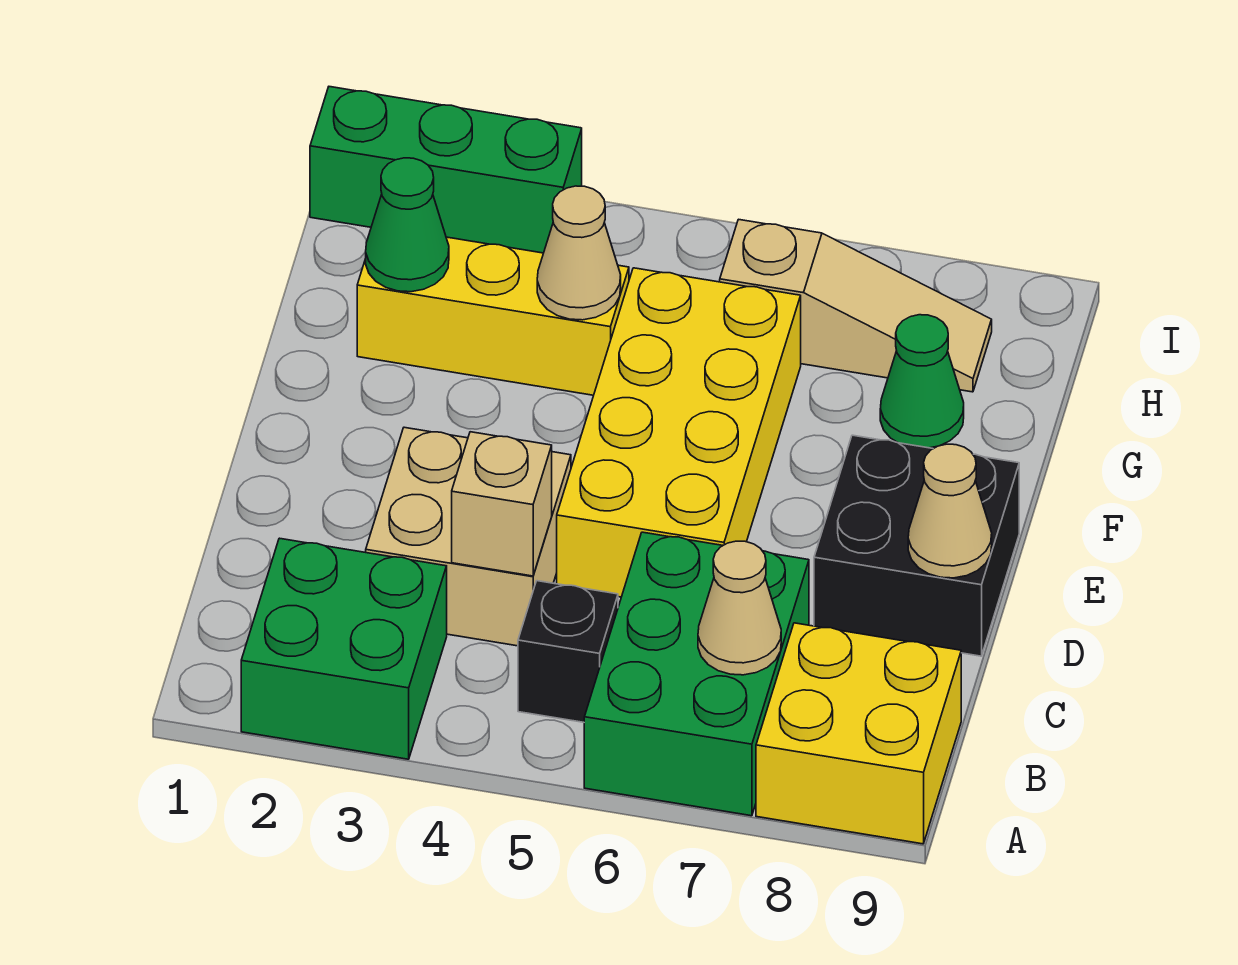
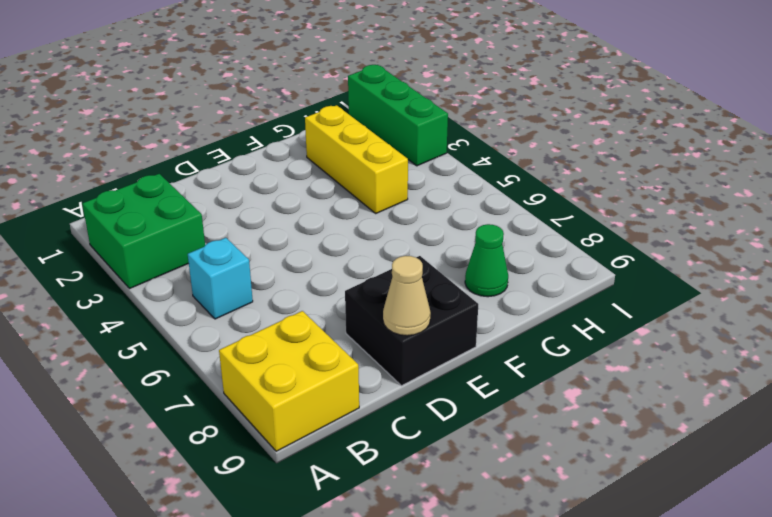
cyan brick B5 level 1 -> black brick B5 level 1
none -> green brick A6:C7 level 1
none -> tan brick C3:D4 level 1
none -> yellow brick D5:G6 level 1

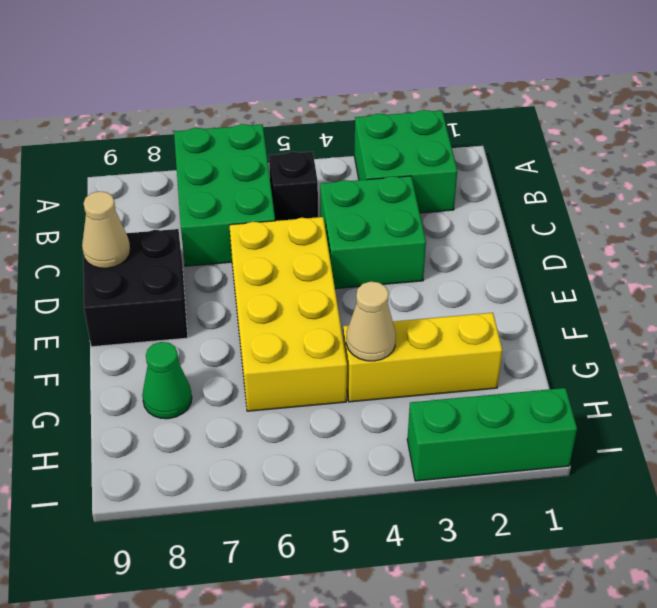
green brick C3:D4 level 1 -> tan brick C3:D4 level 1
none -> yellow brick A8:B9 level 1
none -> tan slope H6:H8 level 1 top 6
none -> tan cone B7 level 2

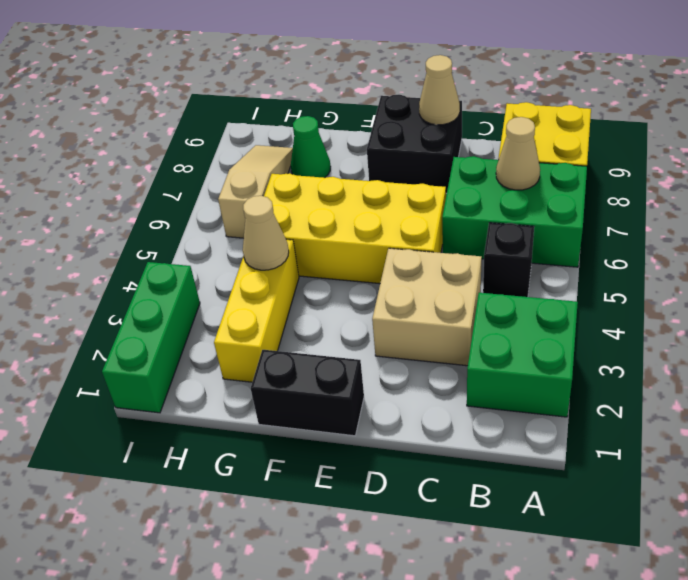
black brick E1:F1 level 1 -> none
none -> tan brick C4 level 2
none -> green cone G2 level 2

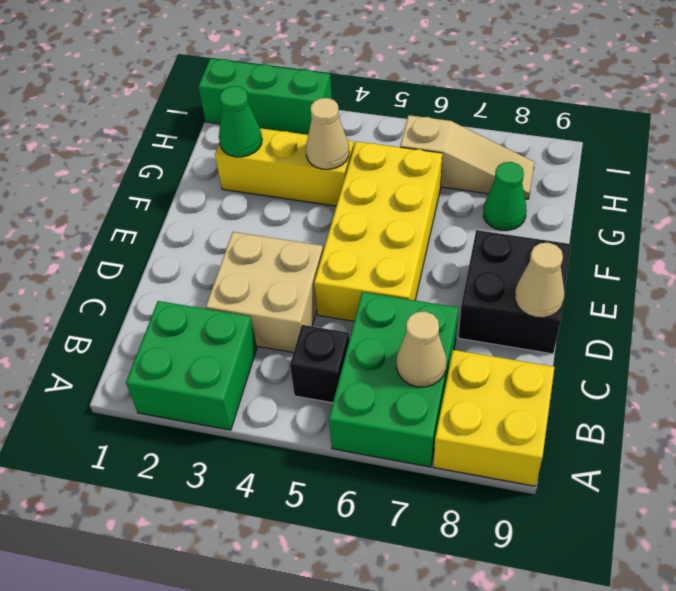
none -> tan brick C4 level 2

